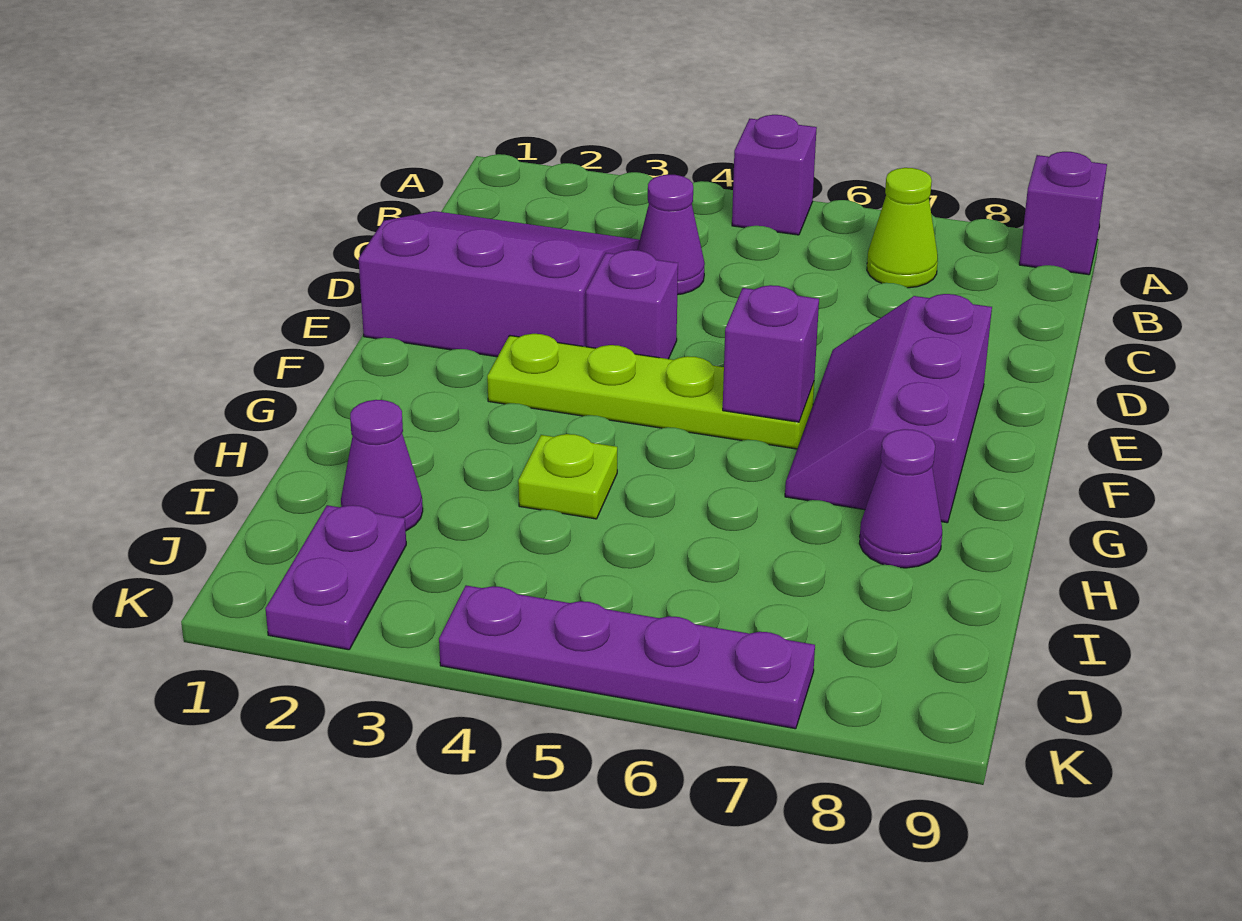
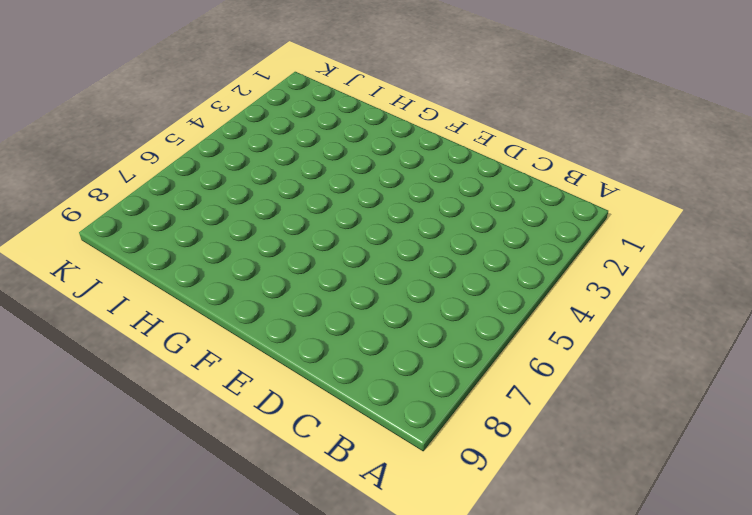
none -> purple brick A5 level 1
none -> purple brick A9 level 1
none -> lime cone B7 level 1

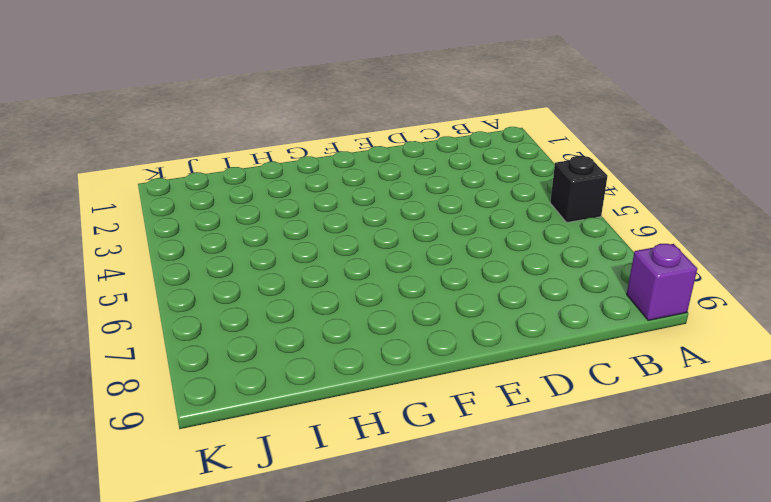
black brick A5 level 1 -> purple brick A5 level 1
none -> lime cone B7 level 1
none -> purple slope C1:E3 level 1 top E
none -> purple cone C4 level 1

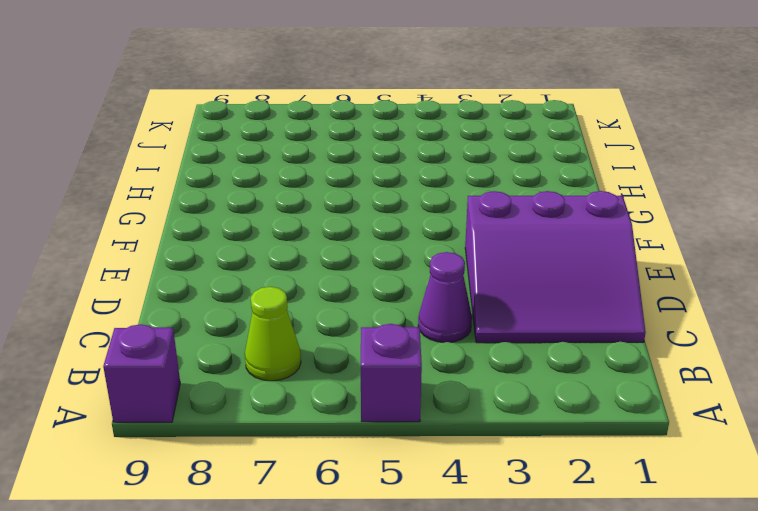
none -> purple brick E4 level 1
none -> purple slope E7:G8 level 1 top 8
none -> lime plate F3:F6 level 1

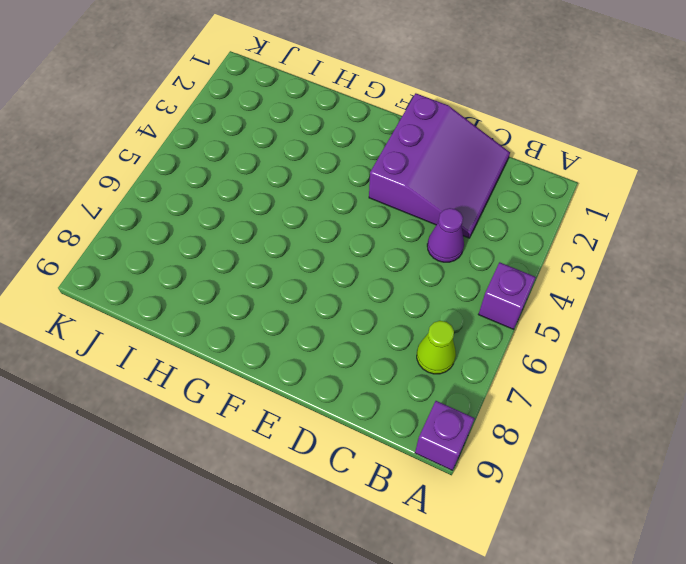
none -> purple brick E4 level 1
none -> purple slope E7:G8 level 1 top 8
none -> lime plate F3:F6 level 1

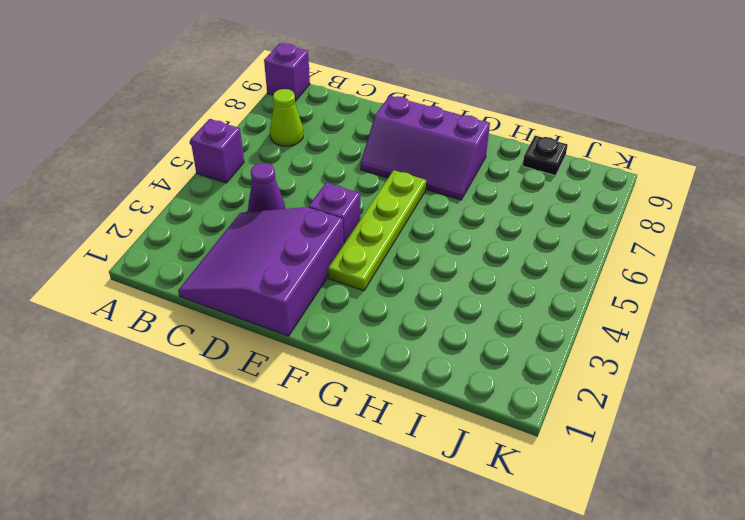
black plate I9 level 1 -> none
none -> lime plate H4 level 1
none -> purple cone H8 level 1
none -> purple cone I2 level 1

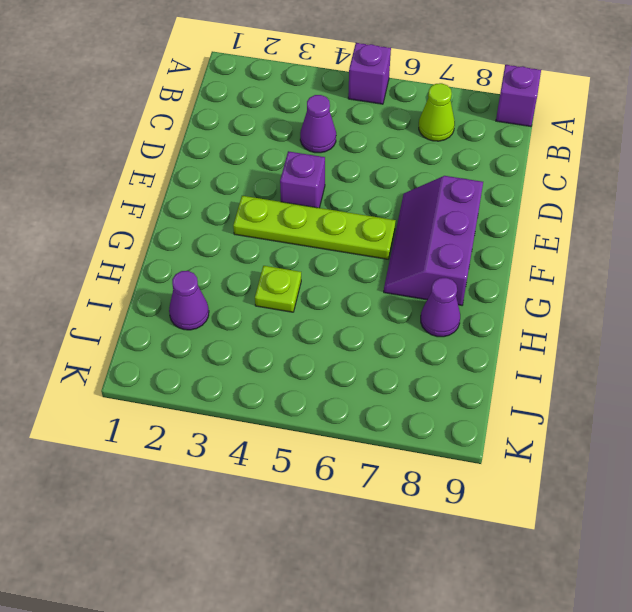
none -> purple slope C1:E3 level 1 top E
none -> purple plate J2:K2 level 1
none -> purple plate K4:K7 level 1

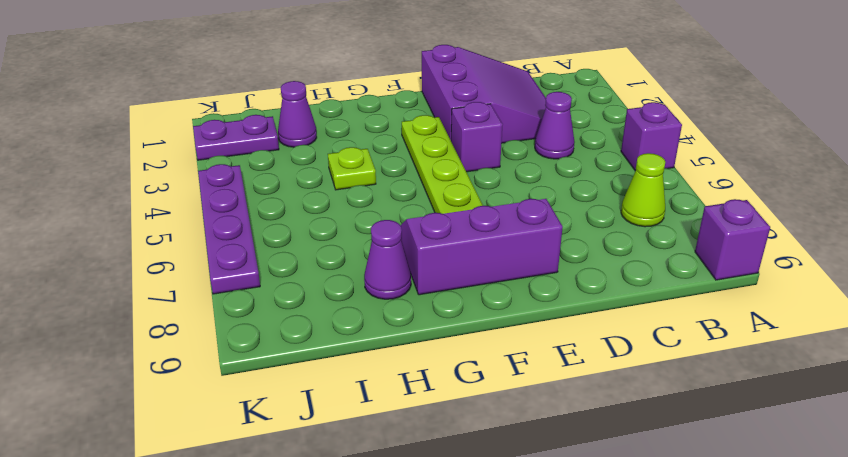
none -> purple brick F6 level 2

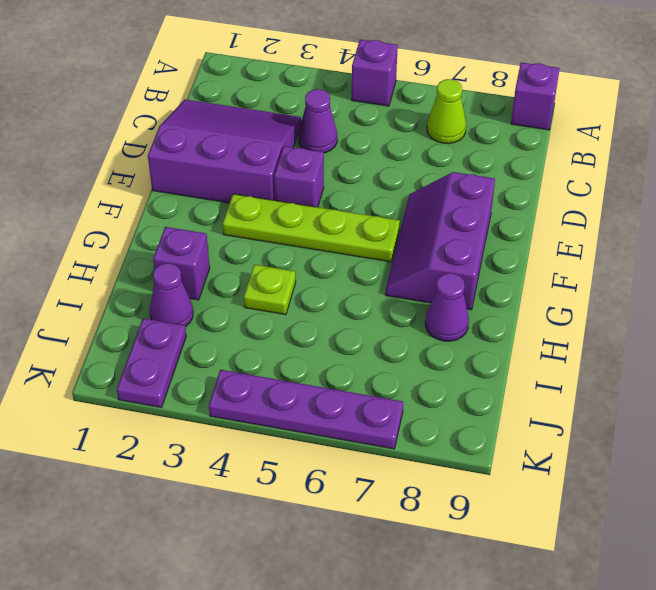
purple brick H2 level 1 -> purple brick F6 level 2

